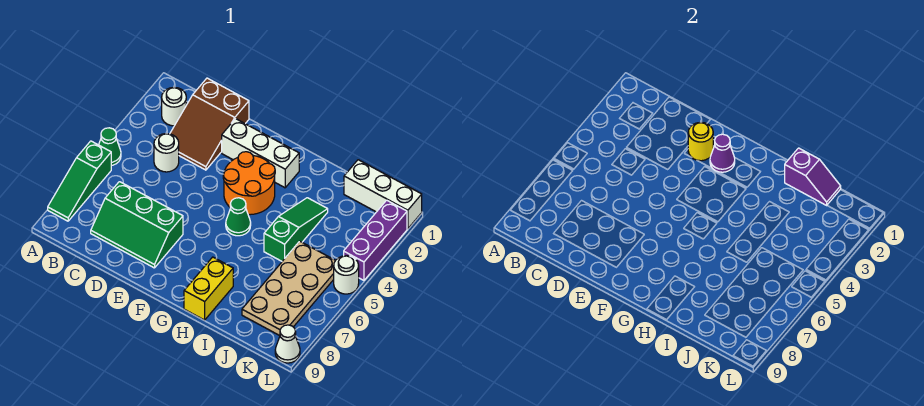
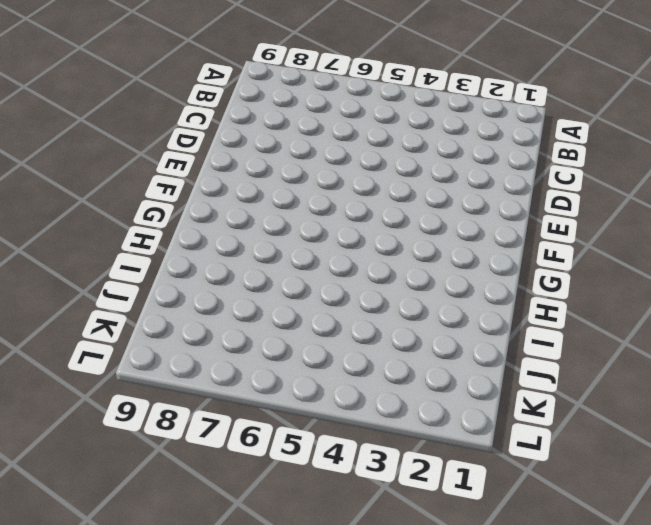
none -> green cone A5 level 1
none -> green slope A6:A8 level 1 top 6
none -> white round brick B2 level 1

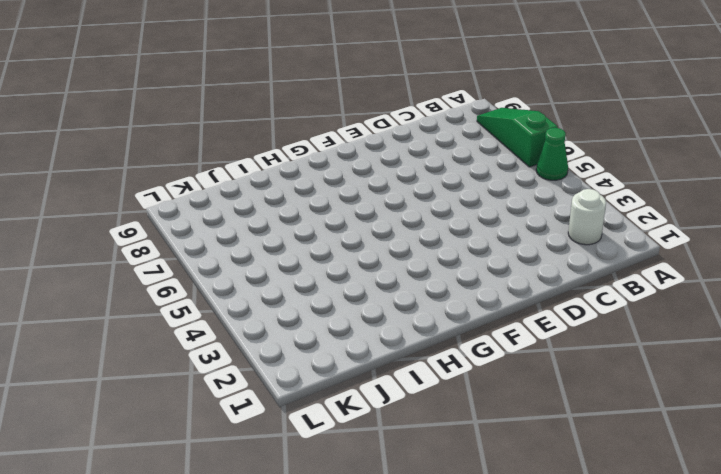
none -> brown slope C1:D3 level 1 top 1
none -> white round brick C4 level 1
none -> green slope C7:E8 level 1 top 7

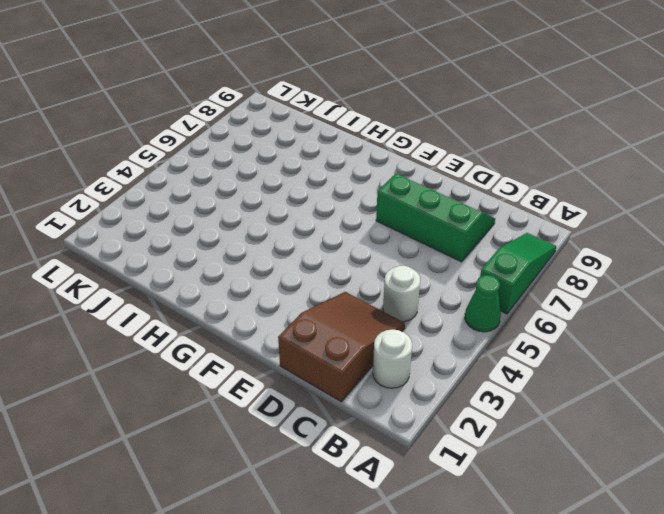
none -> white brick E2:G2 level 1
none -> orange round brick F3:G4 level 1
none -> green cone G5 level 1

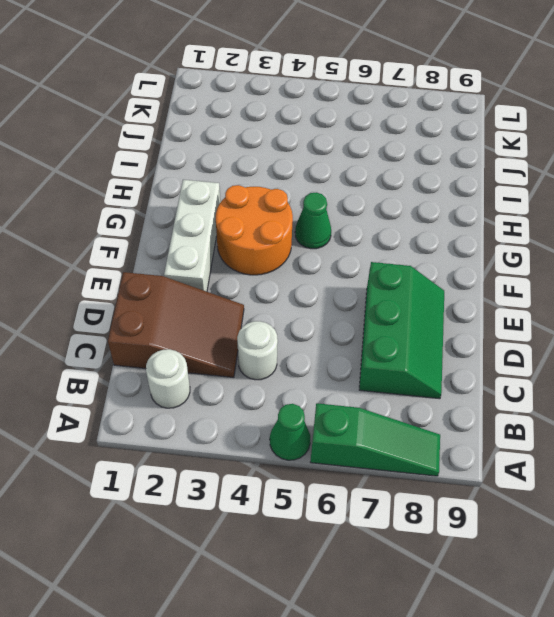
none -> yellow brick H8:H9 level 1
none -> green slope I3:I5 level 1 top 5
none -> white brick J1:L1 level 1

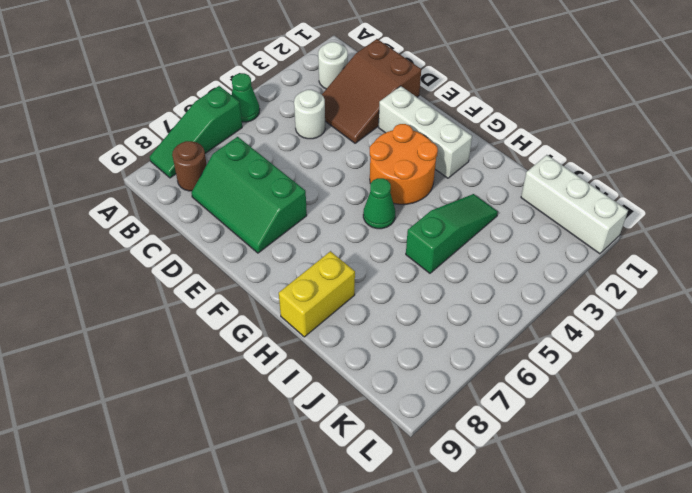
brown round brick B8 level 1 -> none
none -> tan plate J5:K8 level 1
none -> purple brick L2:L4 level 1
none -> white round brick L5 level 1

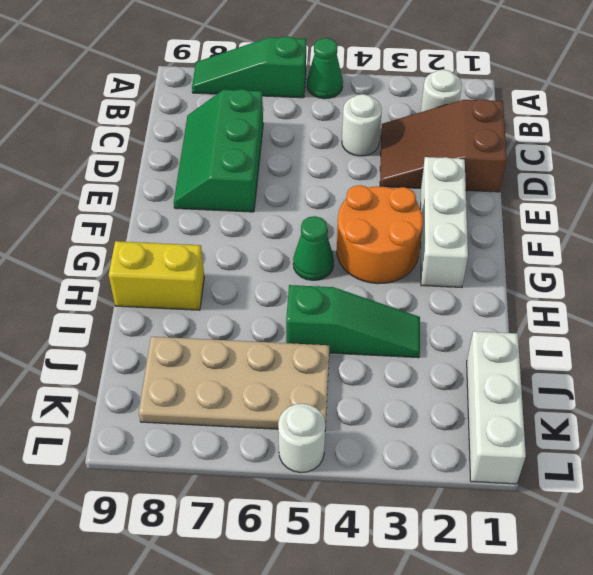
none -> purple brick L2:L4 level 1
none -> white cone L9 level 1
none -> yellow round brick E2 level 2

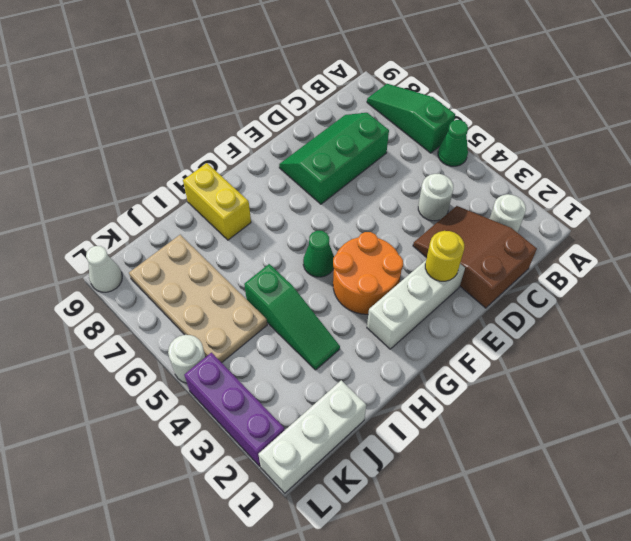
none -> purple cone F2 level 2
none -> purple slope I1:J1 level 2 top I

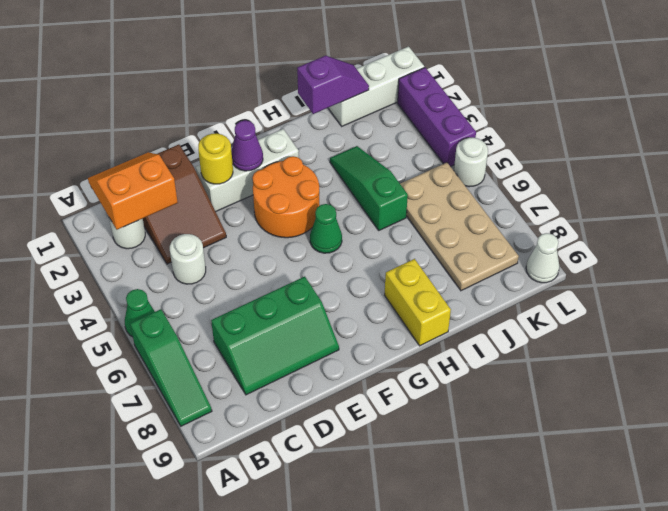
orange slope B1:C2 level 2 top 2 -> none

